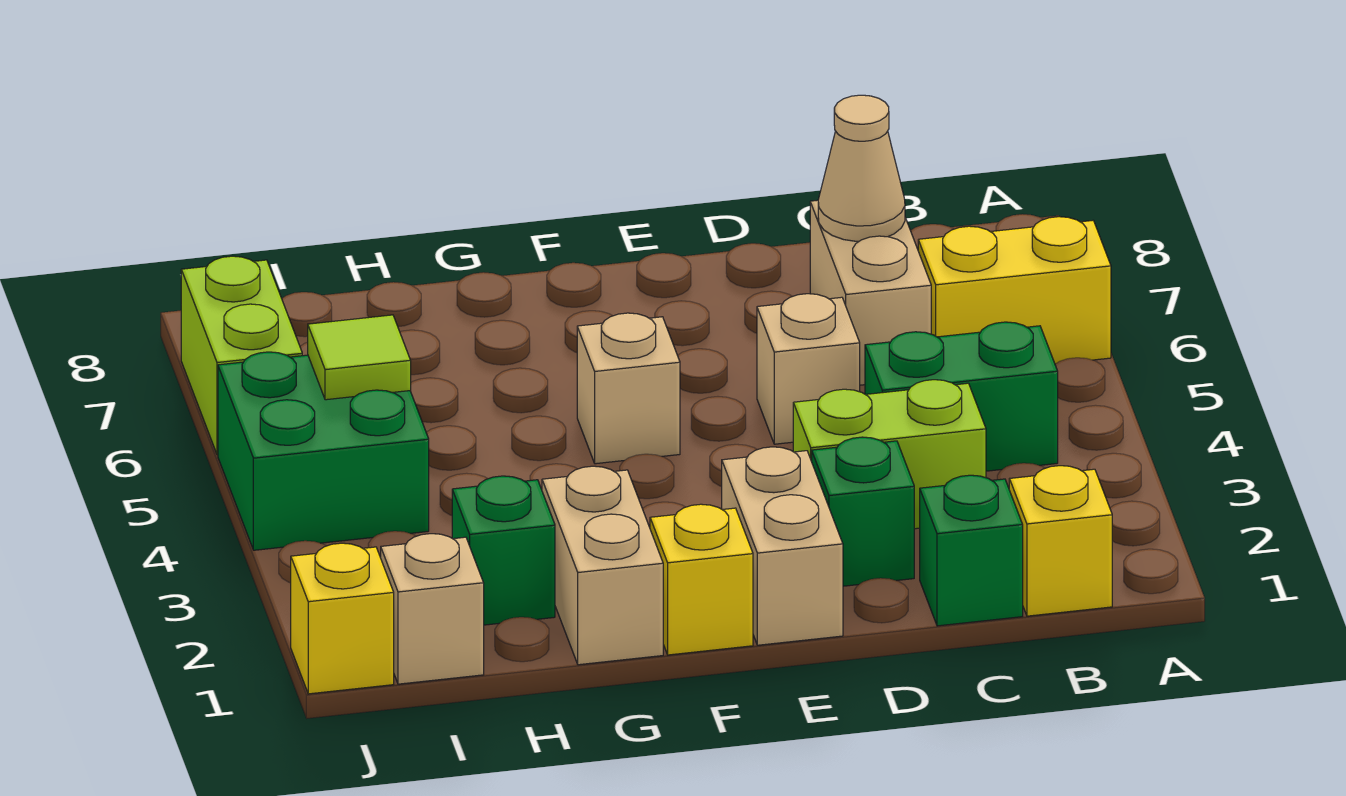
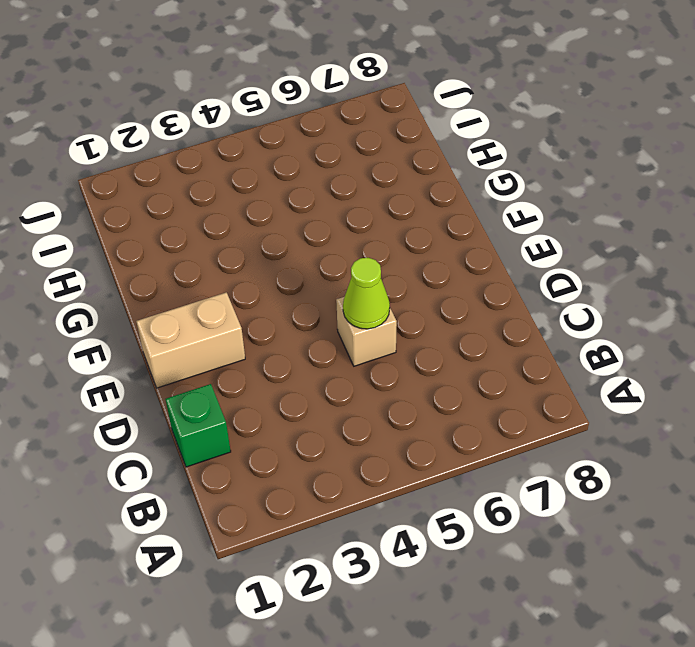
lime cone D5 level 2 -> none
none -> yellow brick A6:B6 level 1
none -> yellow brick B1 level 1
none -> green brick B4:C4 level 1

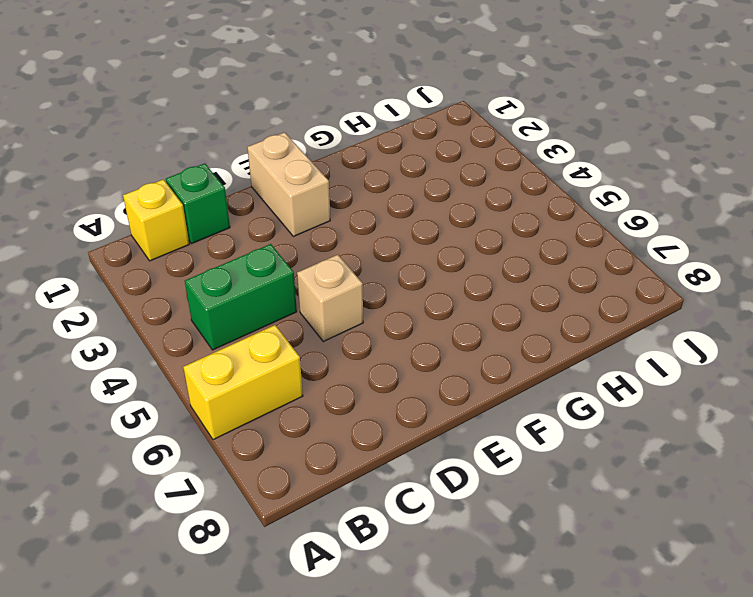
none -> lime brick C3:D3 level 1
none -> tan brick C6:C7 level 1
none -> green brick D2 level 1

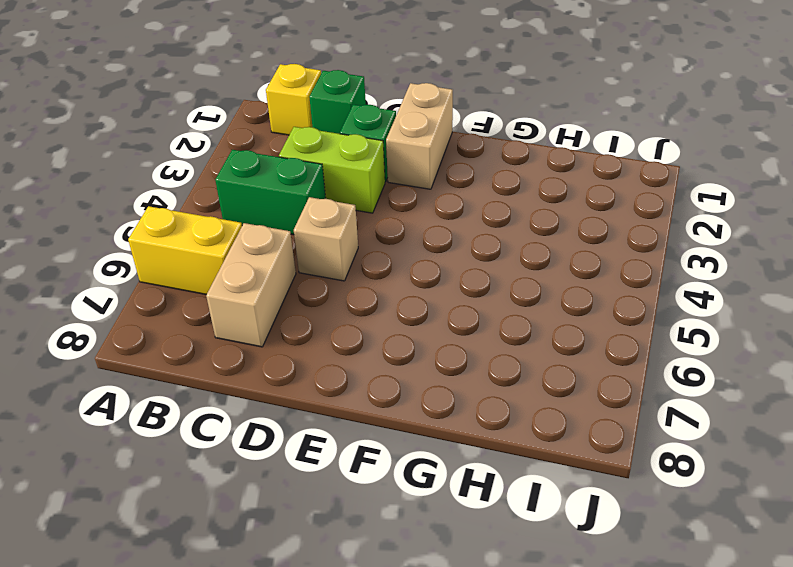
none -> yellow brick F1 level 1
none -> tan brick F5 level 1
none -> tan brick G1:G2 level 1

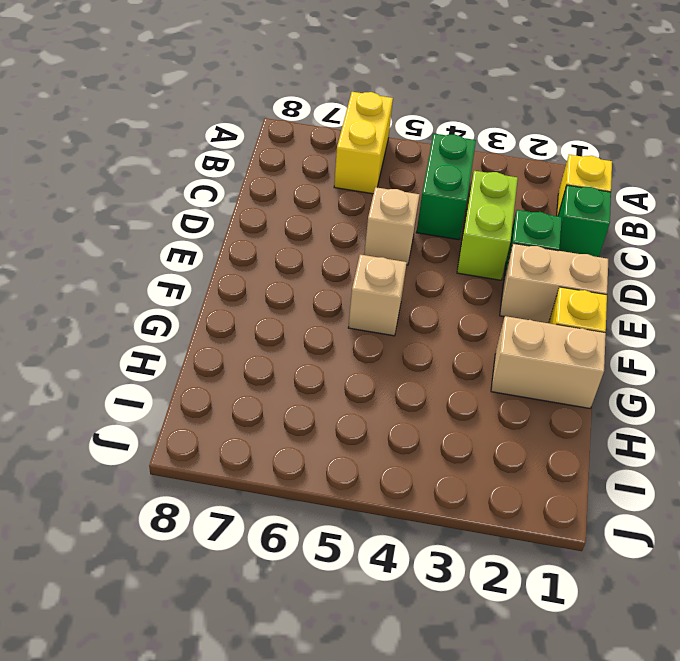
none -> tan brick C6:C7 level 1
none -> green brick H2 level 1
none -> tan brick I1 level 1

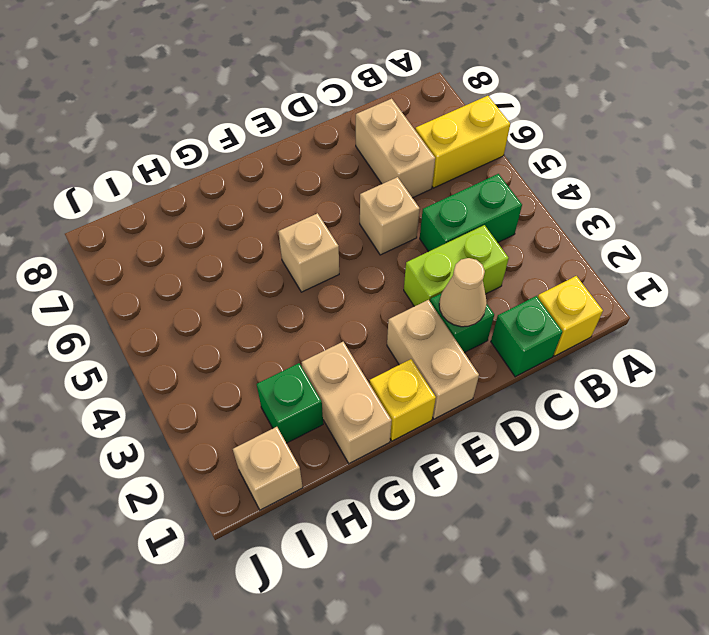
tan cone D2 level 2 -> tan cone C7 level 2
none -> green brick I4:J5 level 1
none -> yellow brick J1 level 1
none -> lime brick J6:J7 level 1

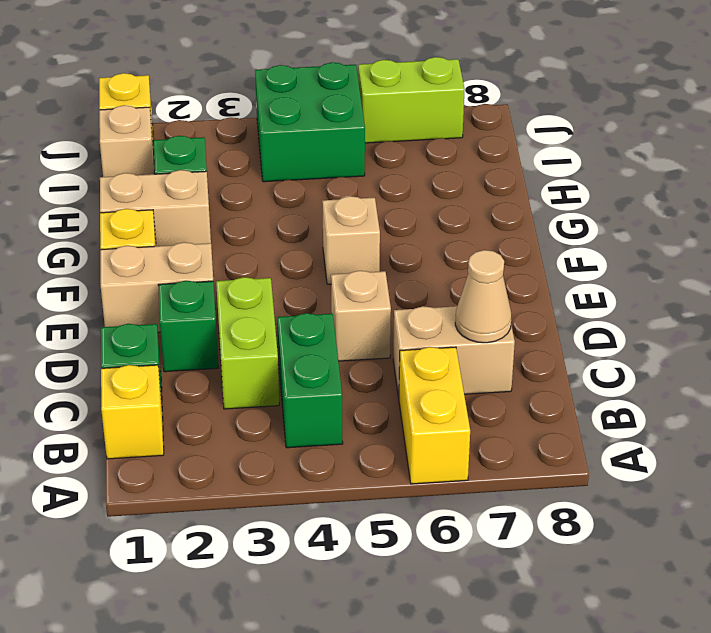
none -> lime tile I5 level 2

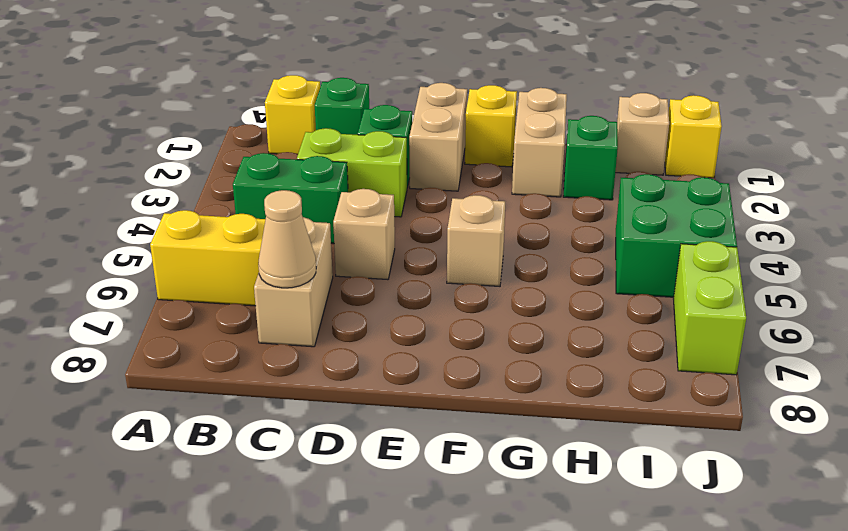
none -> lime tile I5 level 2

